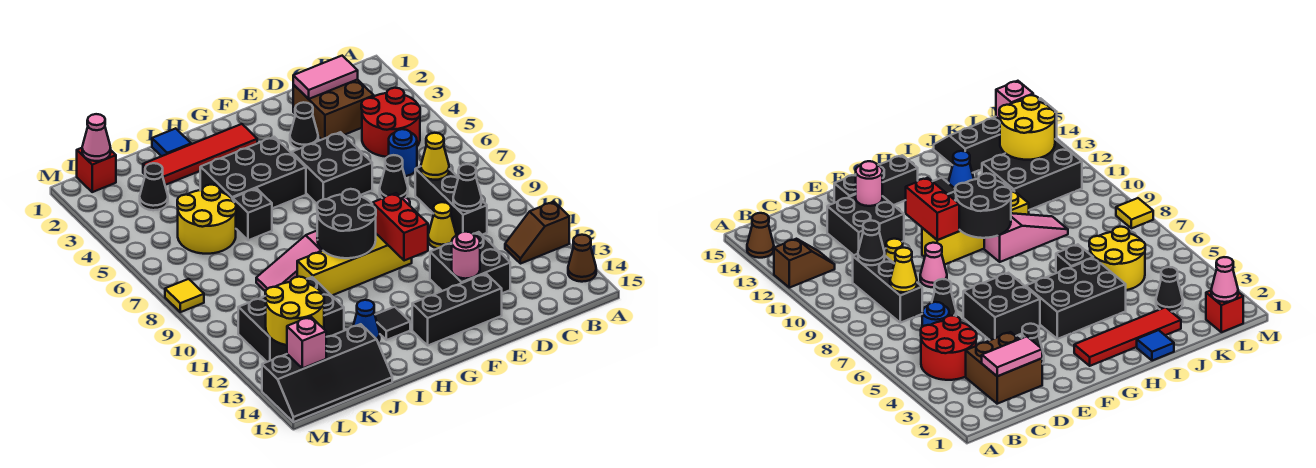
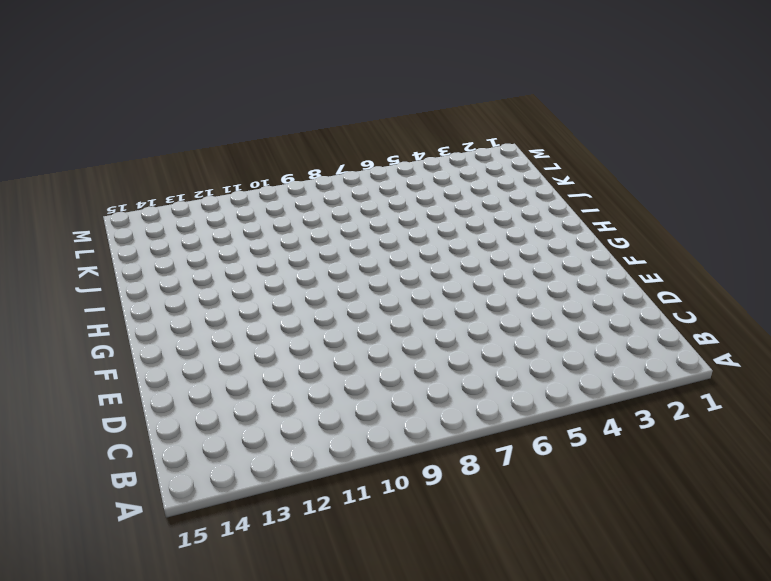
none -> brown slope A12:B12 level 1 top A
none -> brown cone A14 level 1
none -> red round brick B4:C5 level 1
none -> brown brick C2:D3 level 1

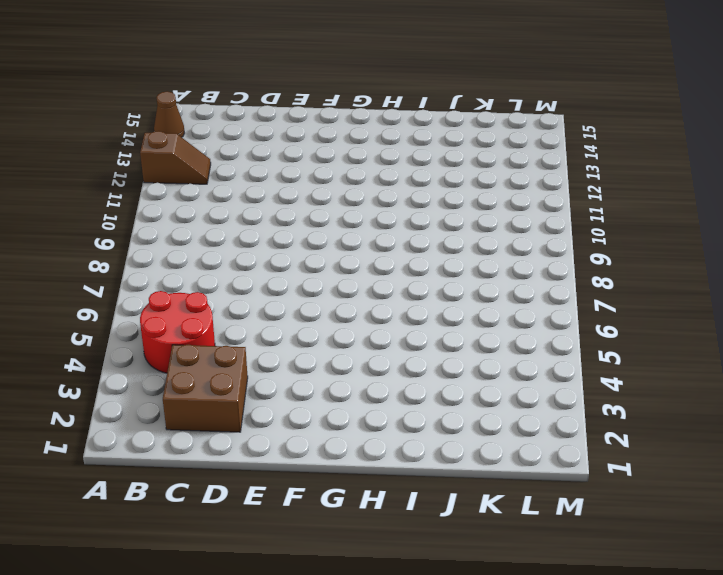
none -> blue round brick C6 level 1
none -> black brick C8:C10 level 1
none -> black cone D7 level 1
none -> yellow cone D10 level 1

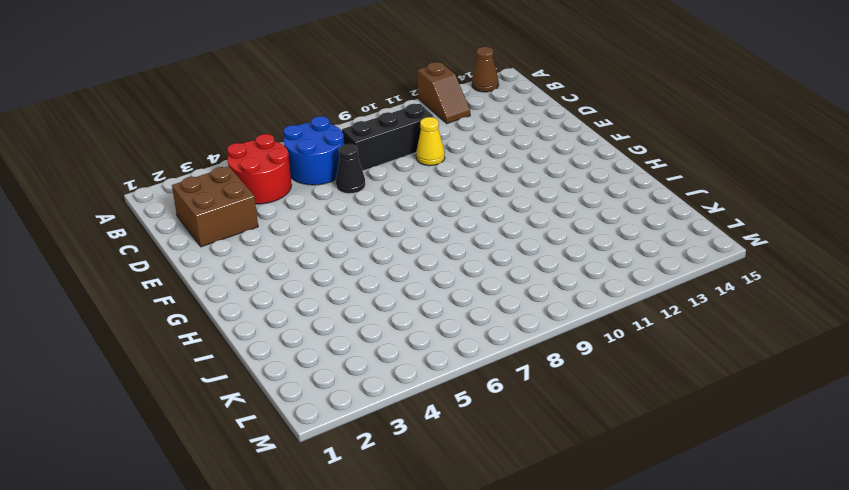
blue round brick B6:C7 level 1 -> blue round brick C6 level 1
none -> black brick D12:E13 level 1
none -> black cone E3 level 1
none -> black brick E5:F6 level 1
none -> pink cone E9 level 1

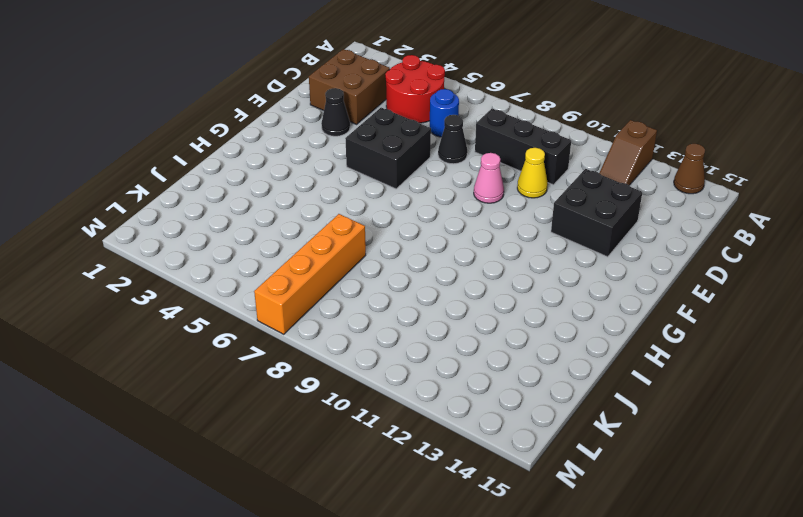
orange brick J7:M7 level 1 -> none
none -> black brick E14:G14 level 1
none -> yellow brick F10:I10 level 1
none -> red tile G2:J2 level 1
none -> black brick G4:I5 level 1

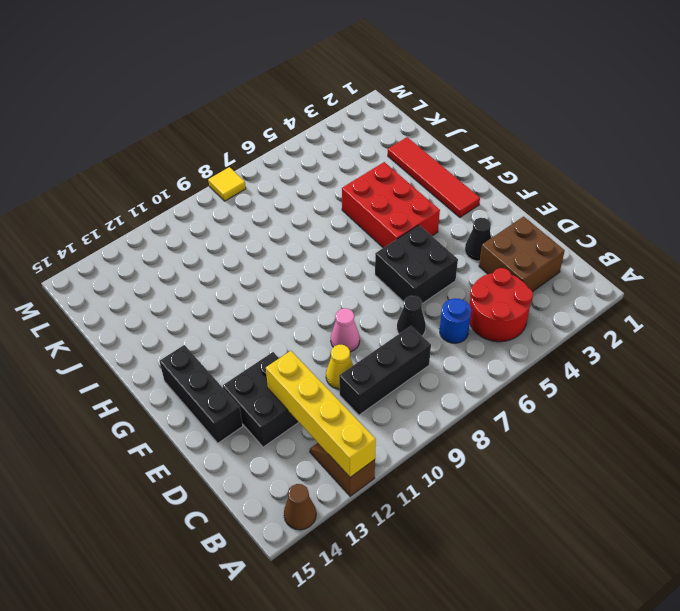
yellow brick A12:D12 level 2 -> yellow brick F10:I10 level 1
red brick G4:I5 level 1 -> black brick G4:I5 level 1
none -> pink slope H9:J9 level 1 top H
none -> black tile H13 level 1
none -> blue tile I1 level 1
none -> black brick I6 level 1

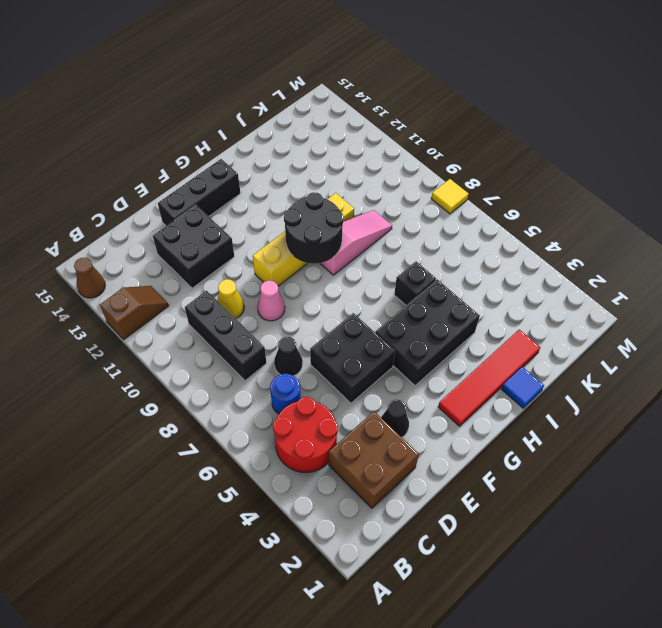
none -> black tile H13 level 1
none -> blue cone I13 level 1
none -> yellow round brick J5:K6 level 1
none -> black brick J11:L12 level 1

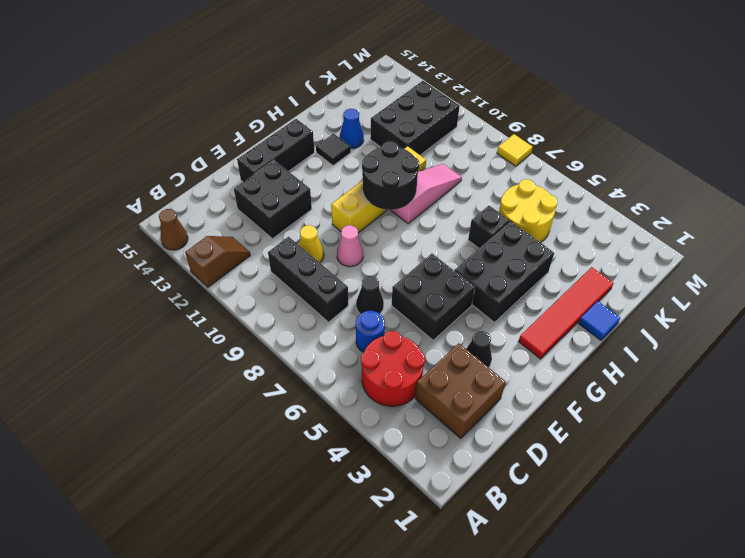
none -> black slope J14:M15 level 1 top 14
none -> black cone K3 level 1
none -> red brick L1 level 1
none -> pink tile C2:D2 level 2

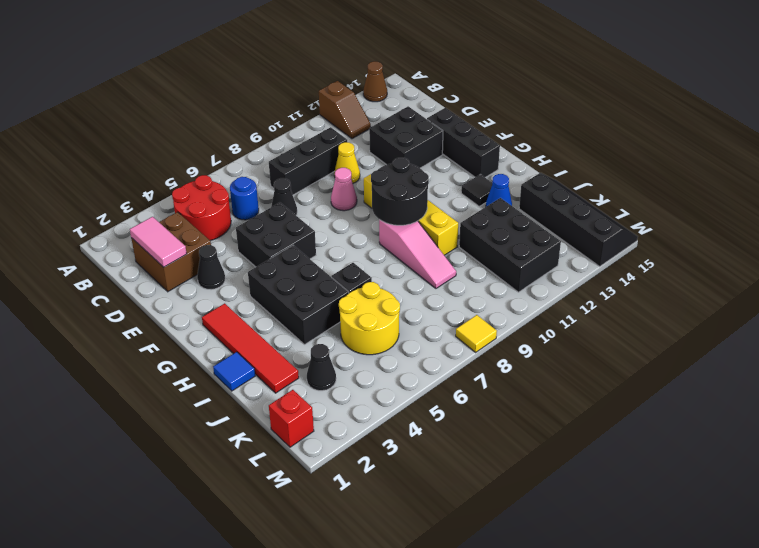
none -> yellow cone C8 level 2
none -> black cone C10 level 2
none -> pink round brick E13 level 2
none -> red brick F10:F11 level 2

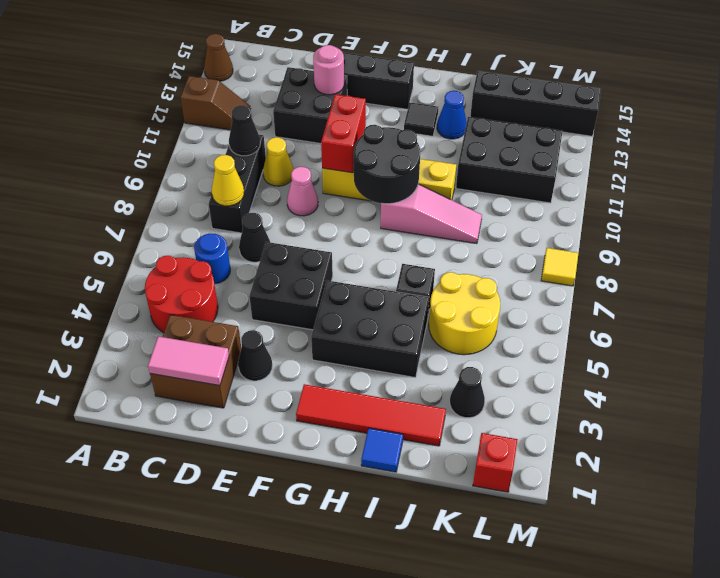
none -> yellow round brick K12:L13 level 2
none -> pink cone L1 level 2
none -> pink brick L14 level 2

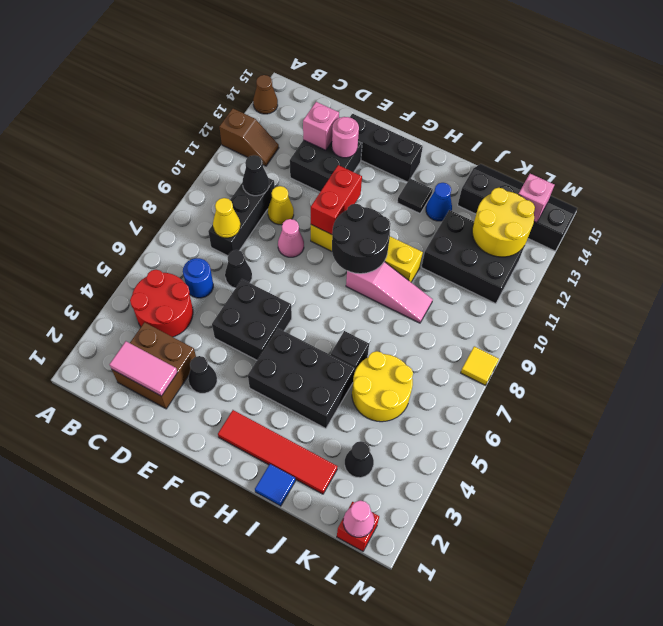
pink brick D13 level 2 -> none

